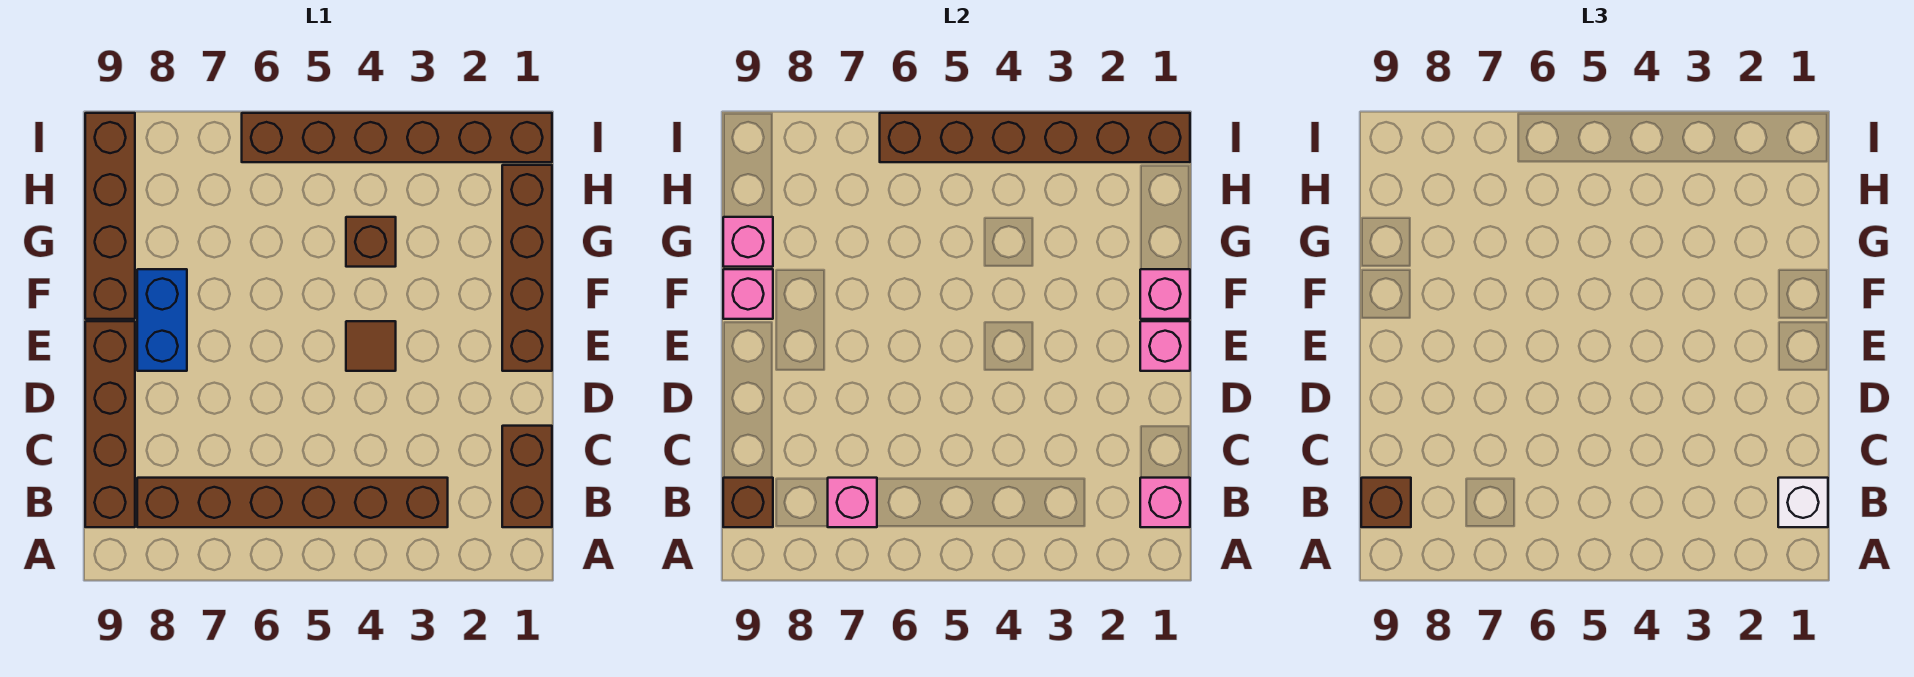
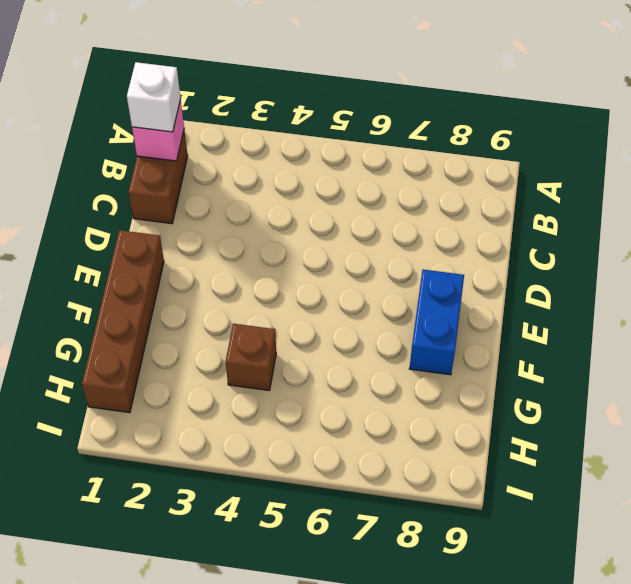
none -> brown brick B3:B8 level 1
none -> brown brick B9:E9 level 1
none -> brown tile E4 level 1

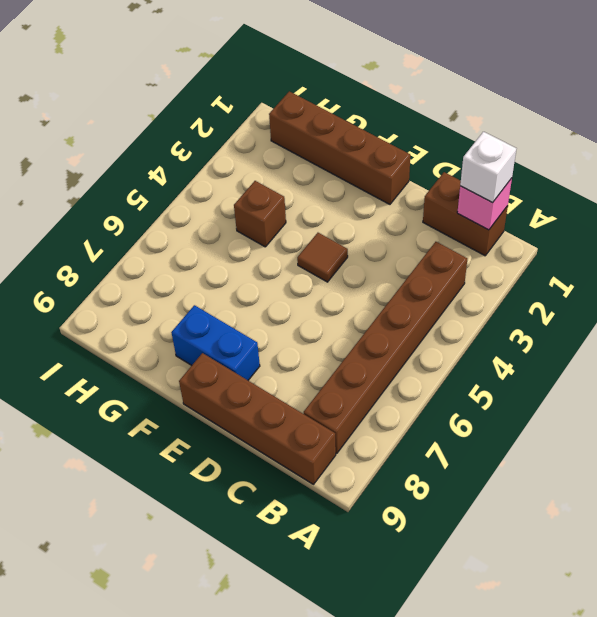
none -> brown brick F9:I9 level 1
none -> brown brick I1:I6 level 1
none -> pink brick B7 level 2

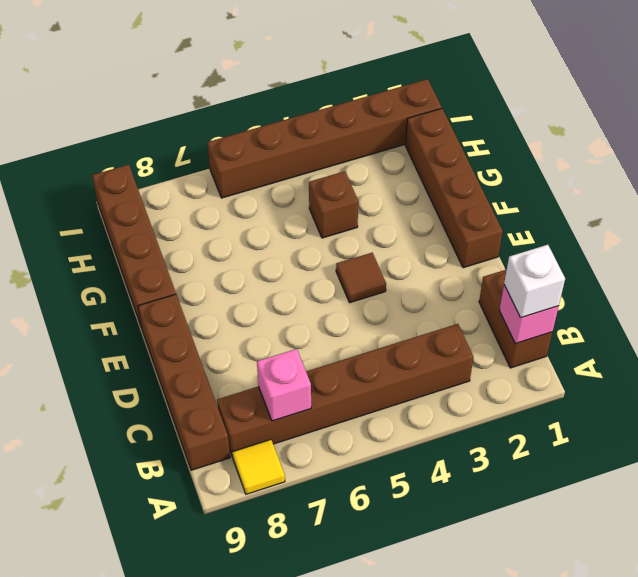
yellow tile A8 level 1 -> none
none -> blue brick E8:F8 level 1
none -> brown brick B9 level 2
none -> pink brick E1 level 2

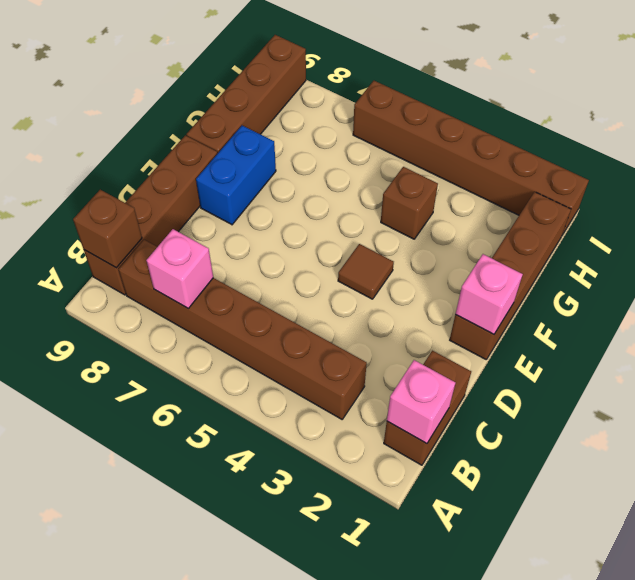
none -> pink brick F1 level 2
none -> pink brick F9 level 2
none -> pink brick G9 level 2

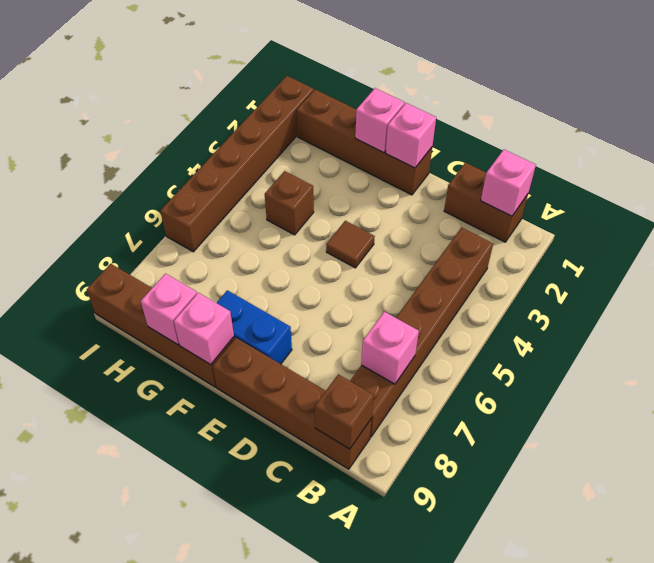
none -> brown brick I1:I6 level 2
none -> white brick B1 level 3
none -> brown brick B9 level 3

